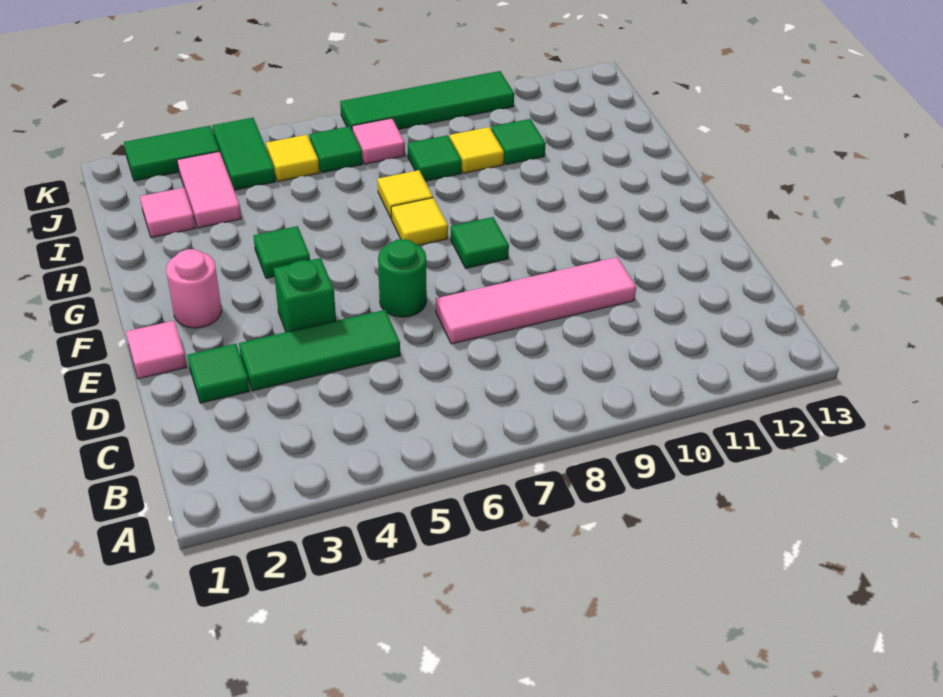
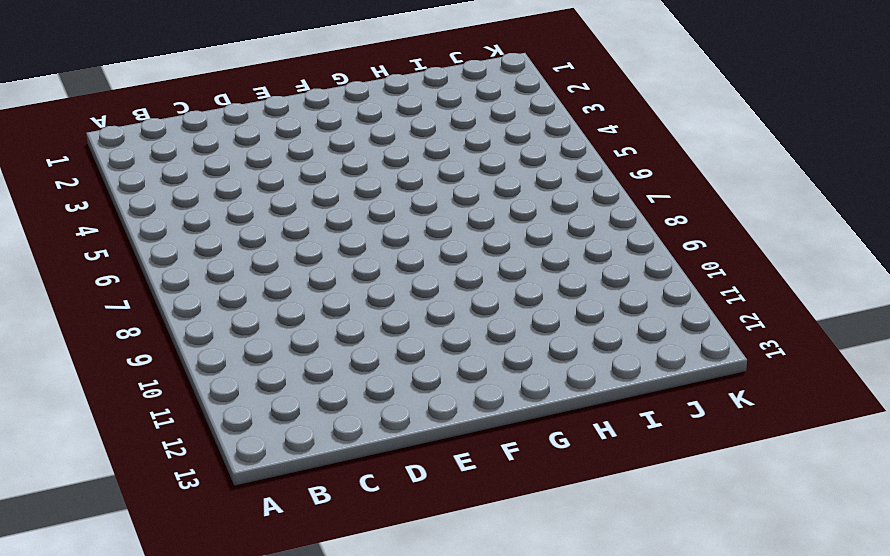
none -> green tile D2 level 1
none -> green tile D3:D5 level 1
none -> pink tile D7:D10 level 1

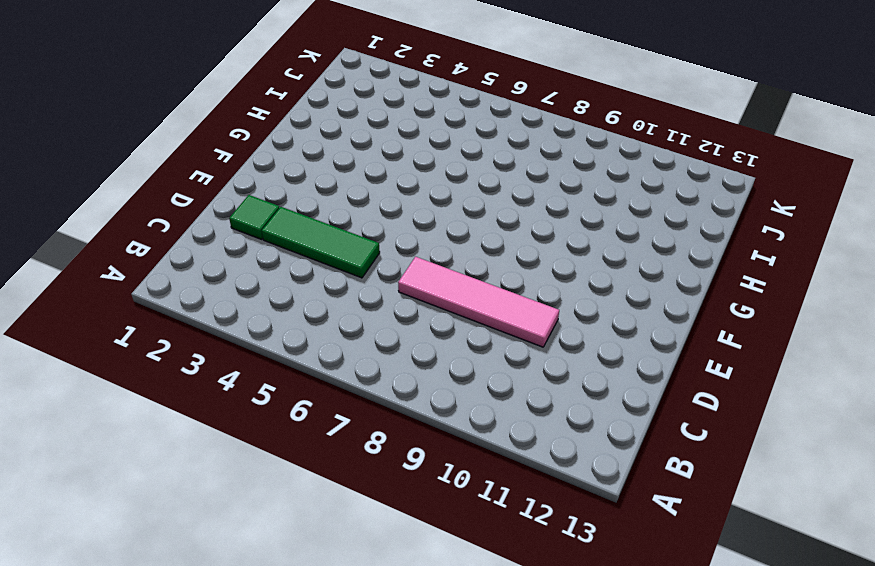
none -> pink tile E1 level 1
none -> green brick E4 level 1
none -> green round brick E6 level 1

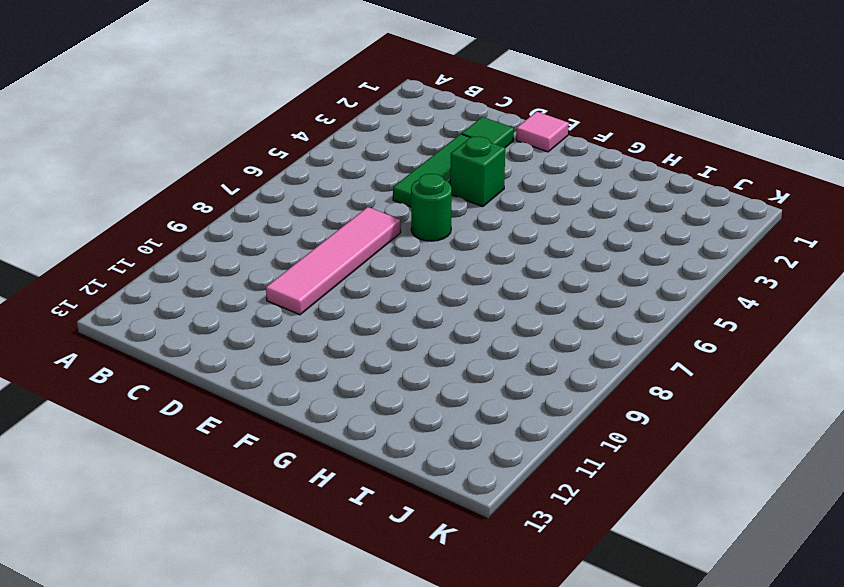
none -> pink round brick F2 level 1
none -> green tile F8 level 1
none -> green tile G4 level 1

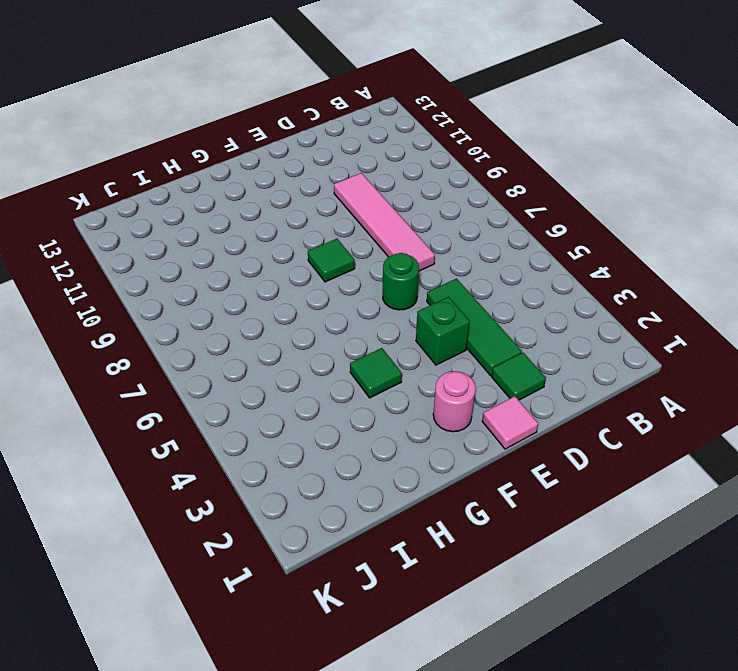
none -> yellow tile G7 level 1
none -> yellow tile H7 level 1
none -> pink tile I2 level 1

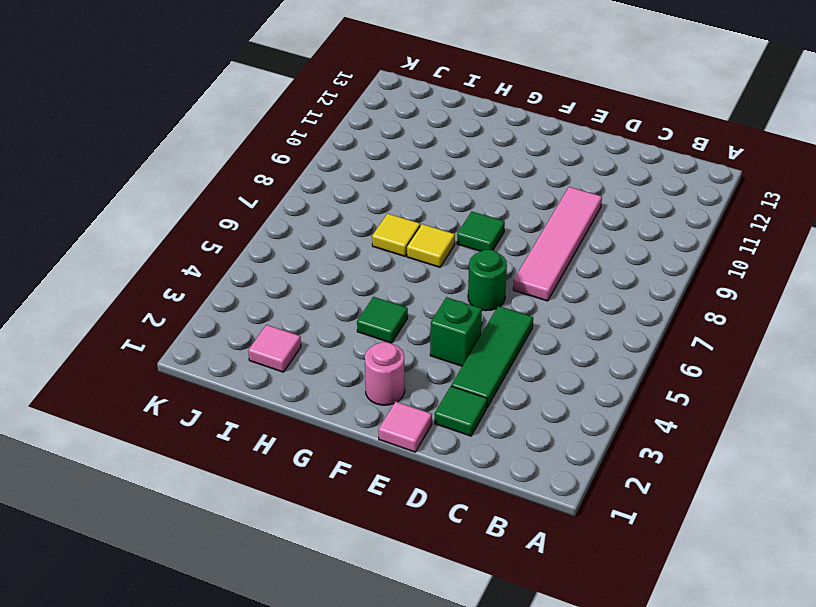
none -> pink tile I3:J3 level 1
none -> green tile I8 level 1
none -> yellow tile I9 level 1

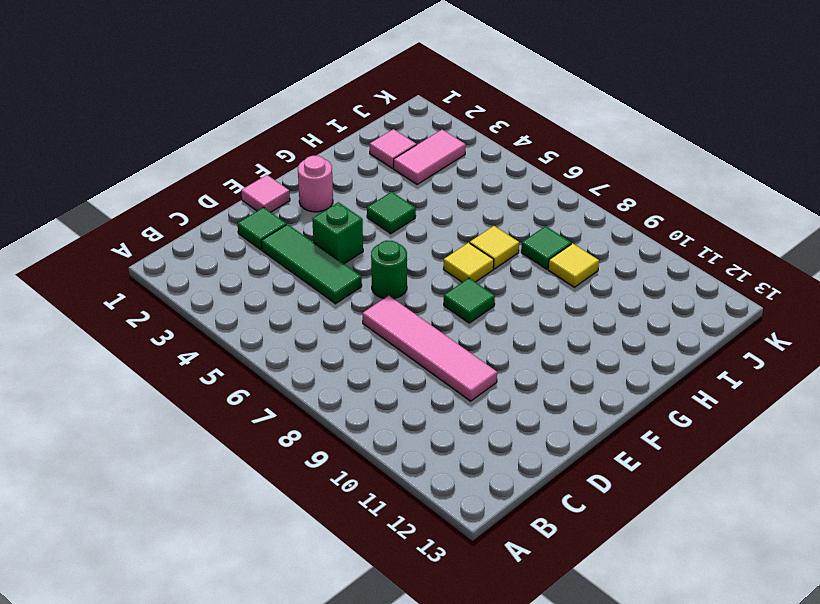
none -> green tile I10 level 1
none -> green tile J4:K4 level 1
none -> yellow tile J5 level 1

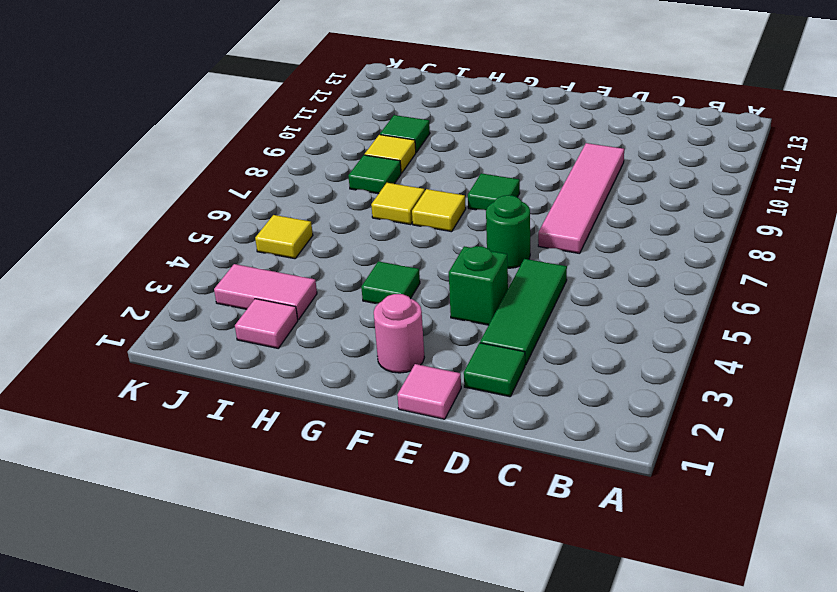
none -> green tile J4:K4 level 1
none -> green tile J6 level 1
none -> pink tile J7 level 1

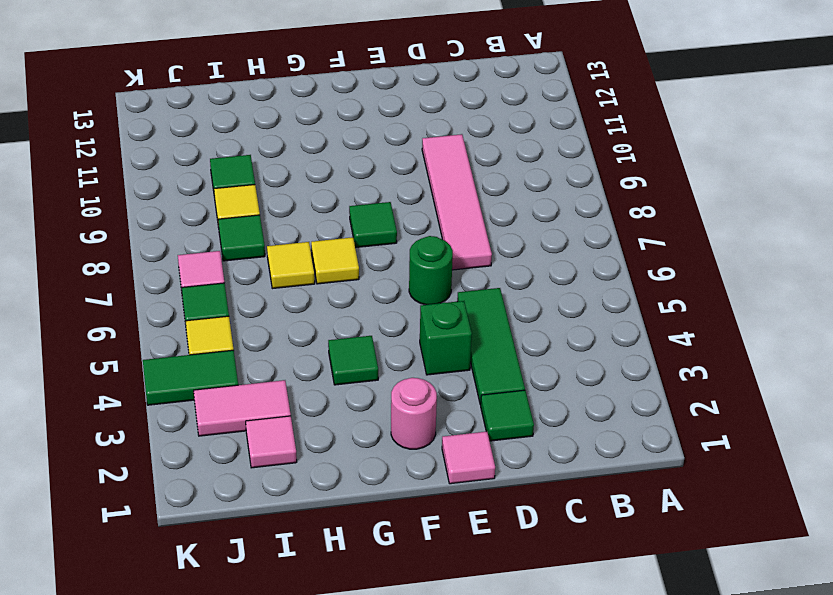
none -> green tile K2:K3 level 1
none -> green tile K7:K10 level 1

